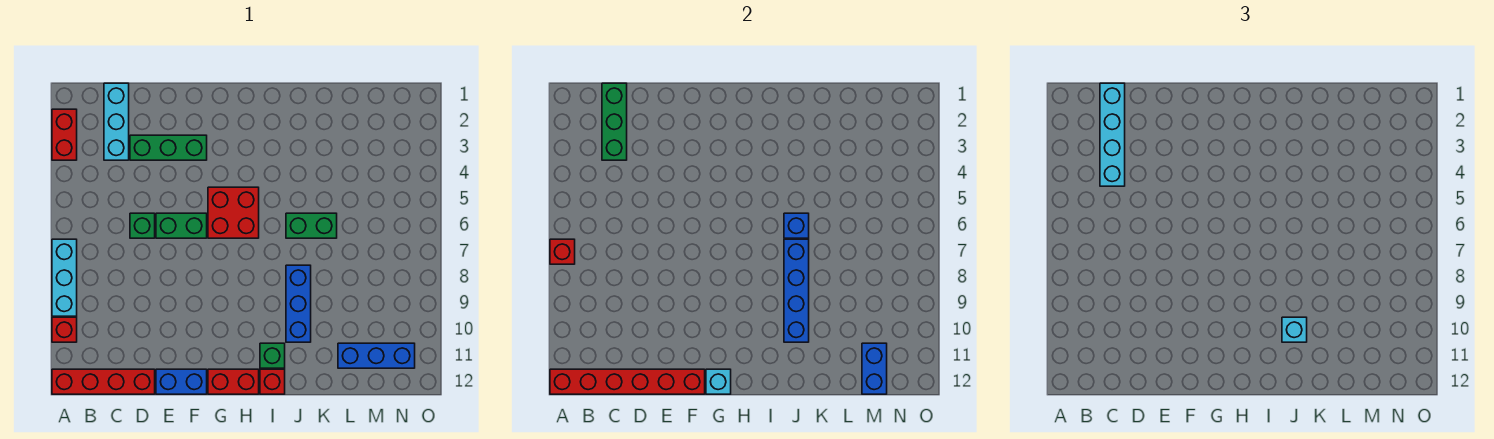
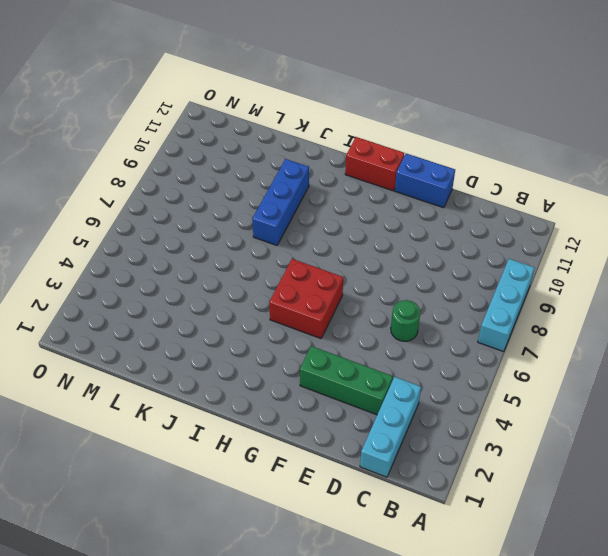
green round brick D6 level 1 -> green brick D6 level 1
none -> red brick A2:A3 level 1
none -> red brick A10 level 1
none -> red brick A12:D12 level 1

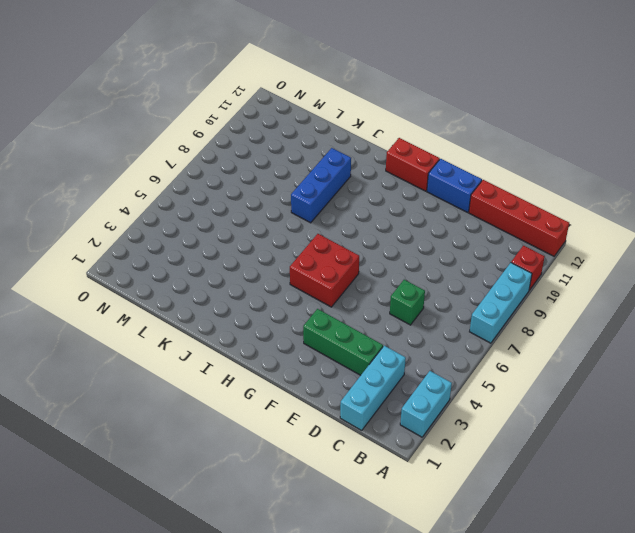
cyan brick A2:A3 level 1 -> red brick A2:A3 level 1
none -> green brick E6:F6 level 1
none -> green brick I11 level 1
none -> red brick I12 level 1

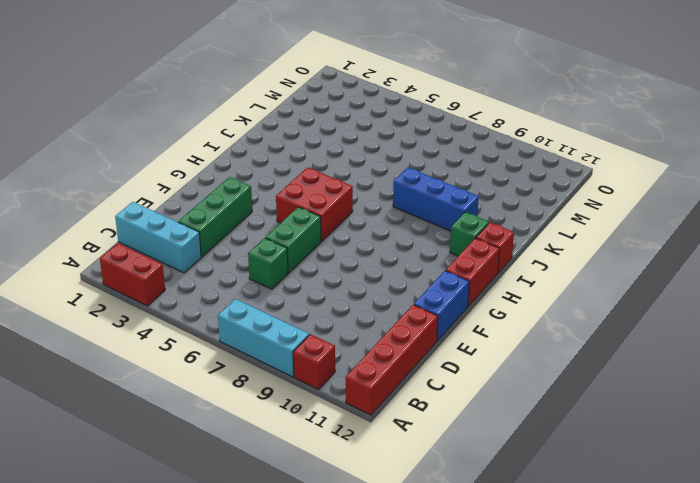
none -> green brick J6:K6 level 1
none -> blue brick L11:N11 level 1
none -> red brick A7 level 2

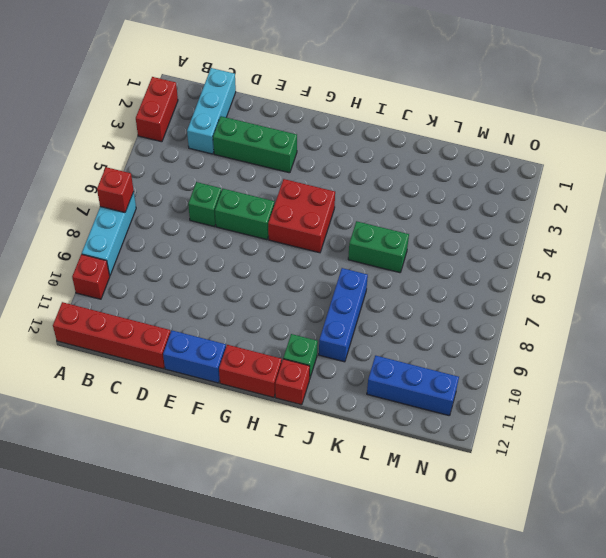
none -> red brick A12:F12 level 2
none -> green brick C1:C3 level 2
none -> cyan brick G12 level 2

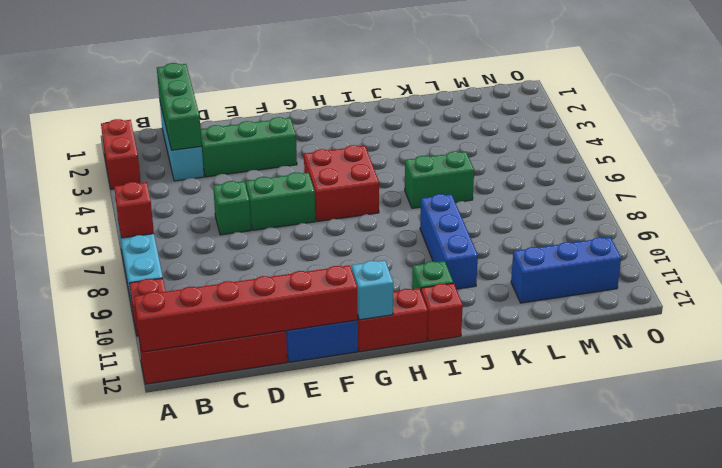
none -> blue brick J6 level 2
none -> blue brick J7:J10 level 2
none -> blue brick M11:M12 level 2

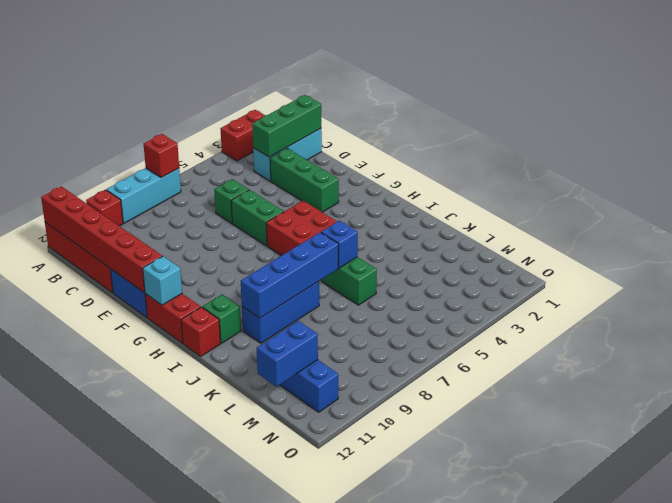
none -> cyan brick C1:C4 level 3
none -> cyan brick J10 level 3

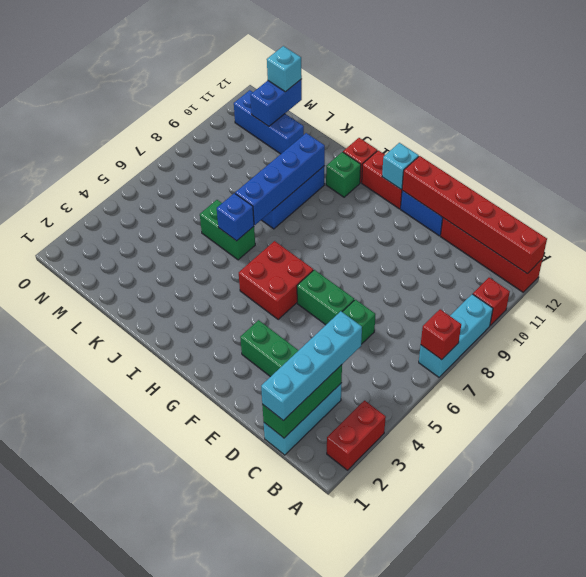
cyan brick M12 level 3 -> cyan brick J10 level 3

